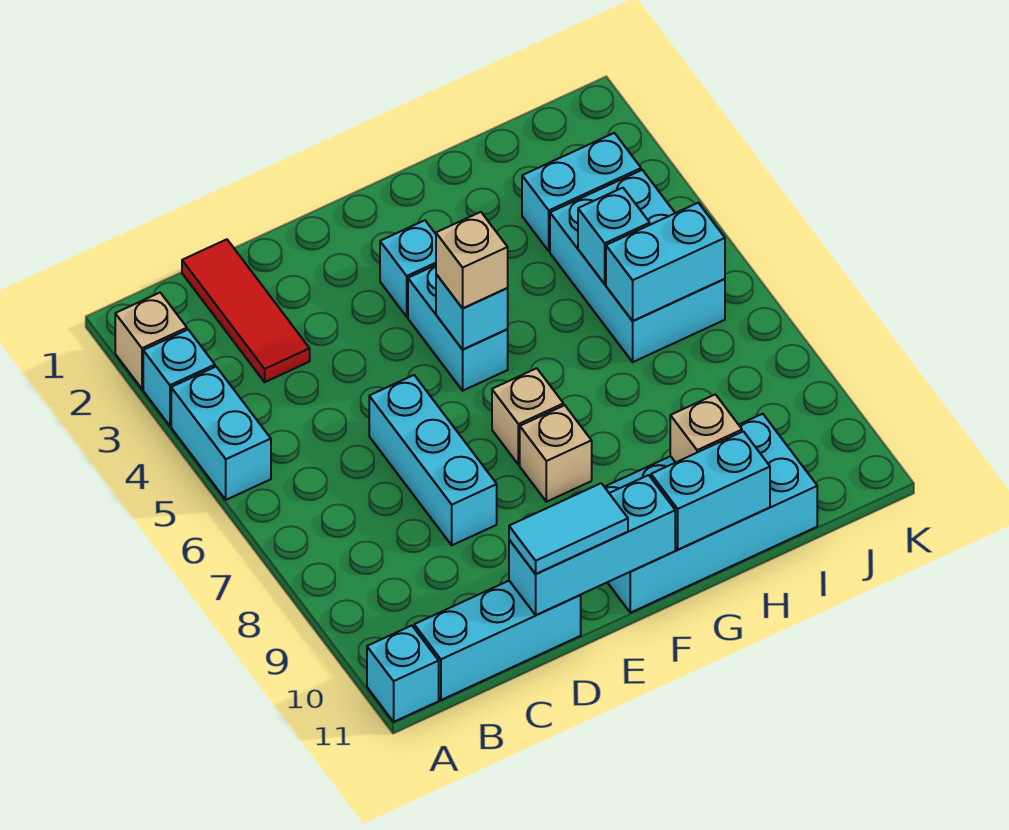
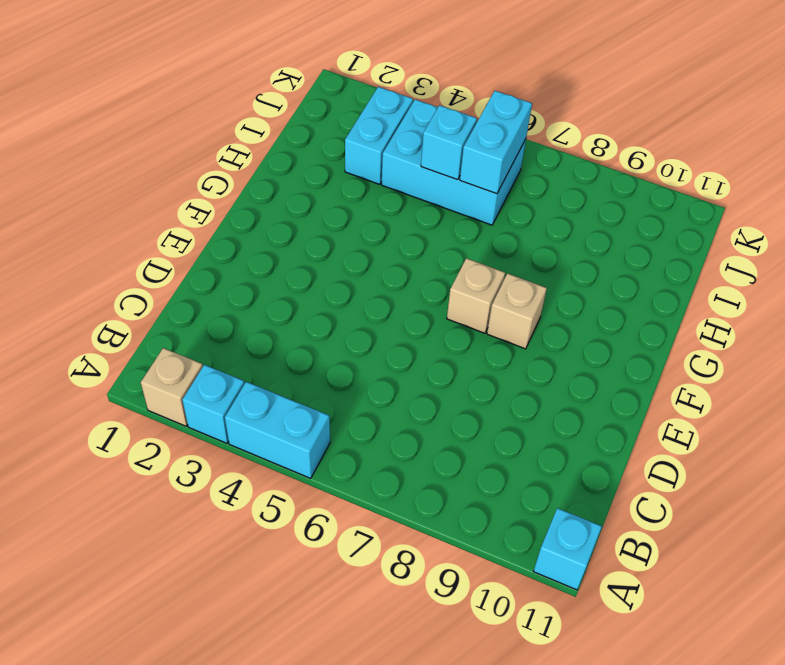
none -> cyan brick B11:D11 level 1
none -> red tile C1:C3 level 1
none -> cyan brick D6:D8 level 1

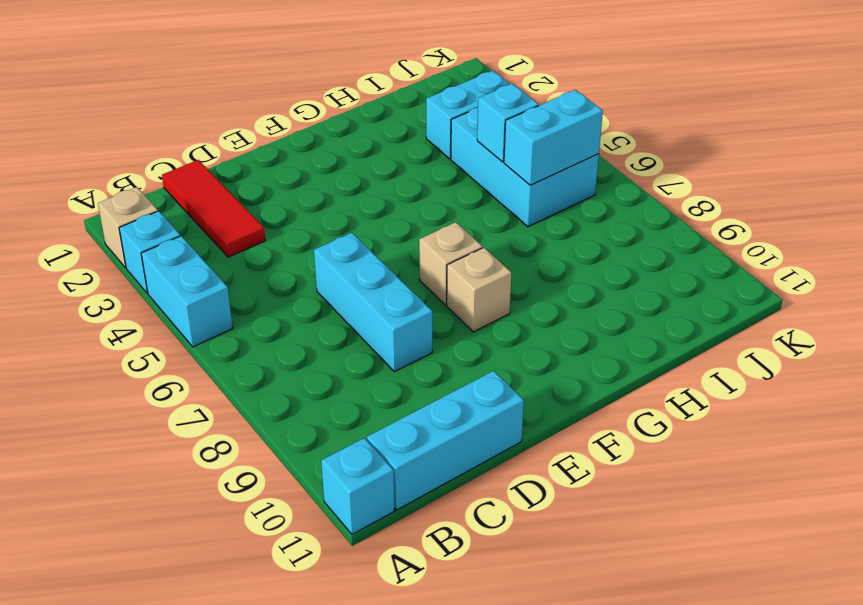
none -> cyan brick F3 level 1
none -> cyan brick F4:F5 level 1
none -> cyan brick F10:I11 level 1

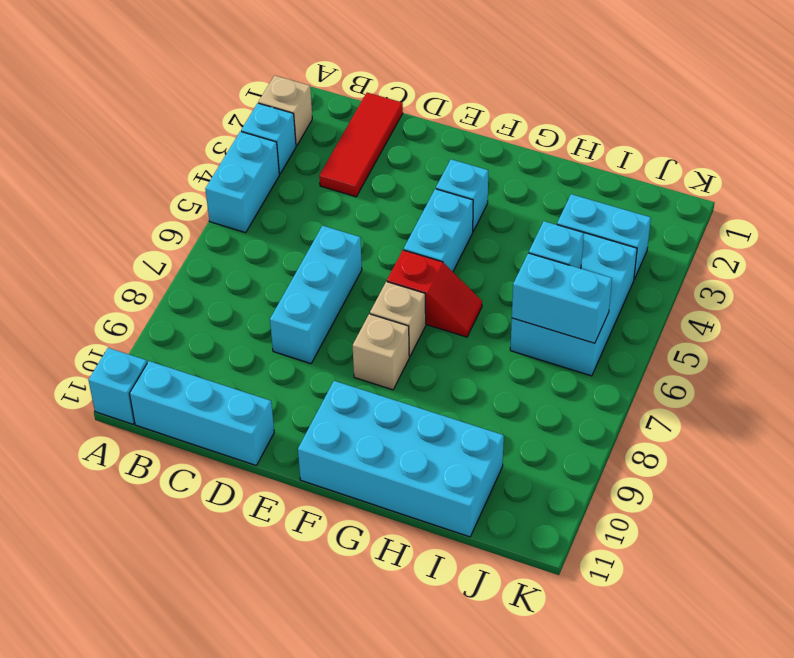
red slope F6:G6 level 1 top F -> none
none -> cyan brick D11:F11 level 2
none -> cyan brick F5 level 2
none -> cyan brick G11:H11 level 2

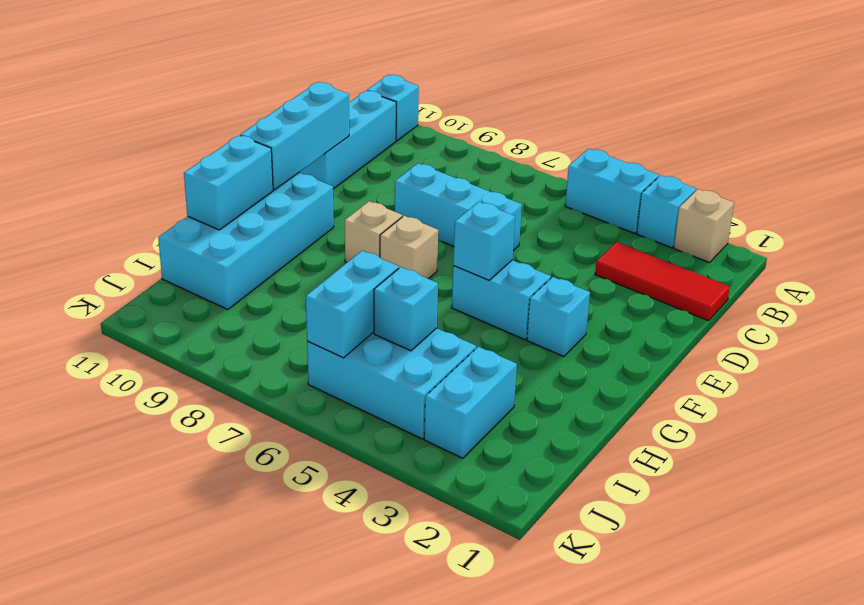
none -> tan brick H10 level 2
none -> cyan tile D11:E11 level 3
none -> tan brick F5 level 3

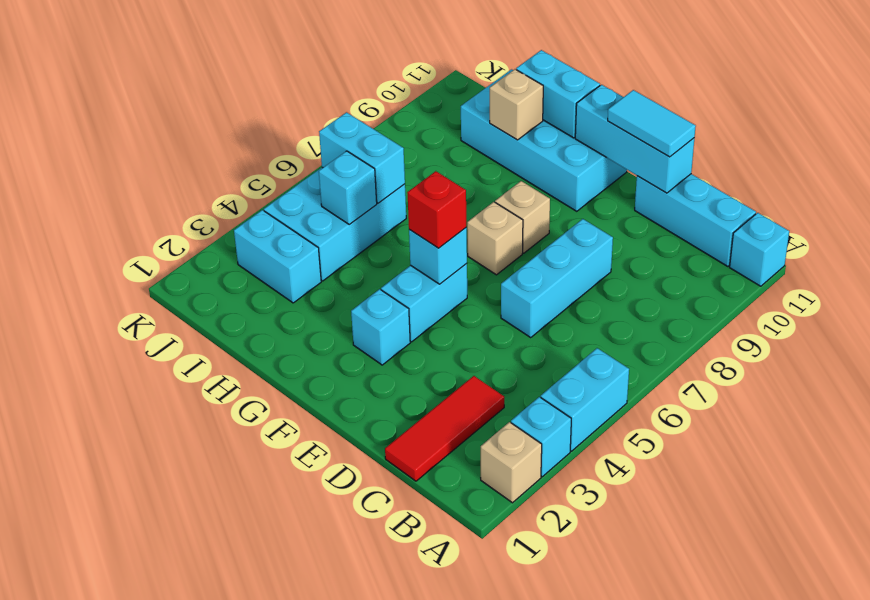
red brick F5 level 3 -> tan brick F5 level 3

